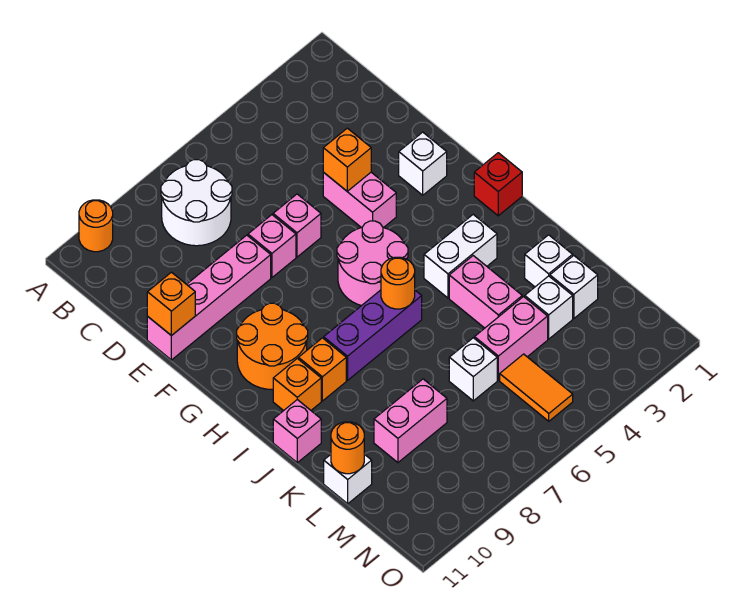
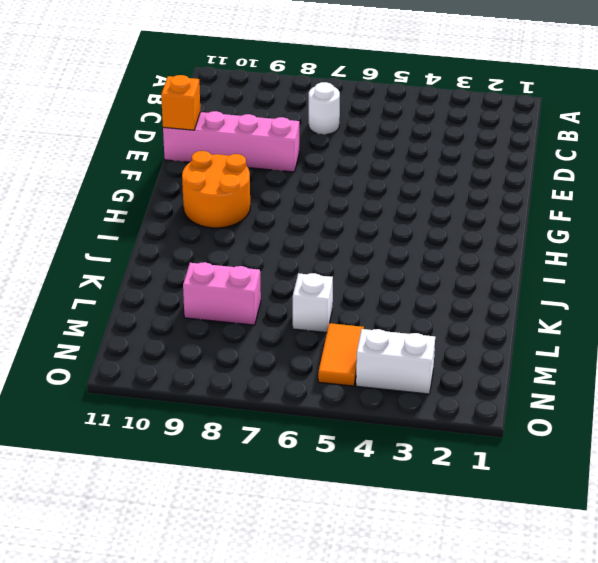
white round brick C7 level 1 -> white round brick B7:C8 level 1
white brick N3:N4 level 1 -> white brick I3:I4 level 1
none -> orange round brick A10 level 1
none -> pink brick E4:F4 level 1
none -> pink brick E6 level 1

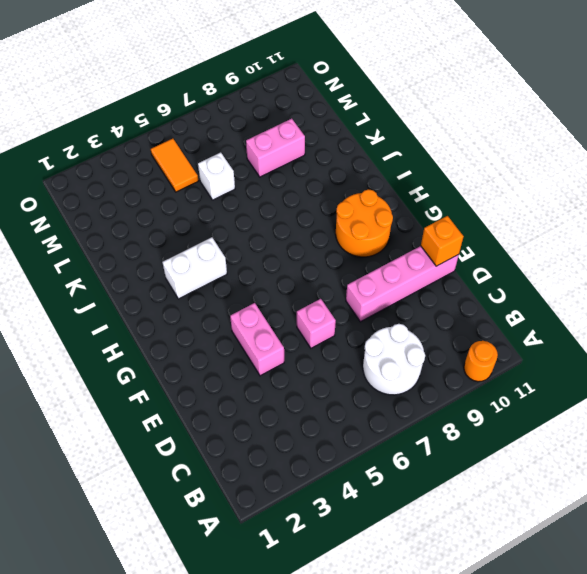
none -> pink brick E7 level 1
none -> white brick F2 level 1
none -> pink round brick G5:H6 level 1

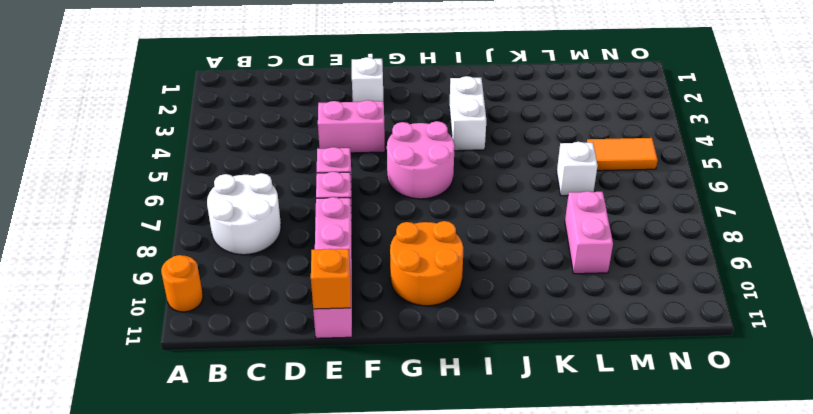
none -> red brick H1 level 1
none -> purple brick I6:I8 level 1
none -> orange brick I9 level 1

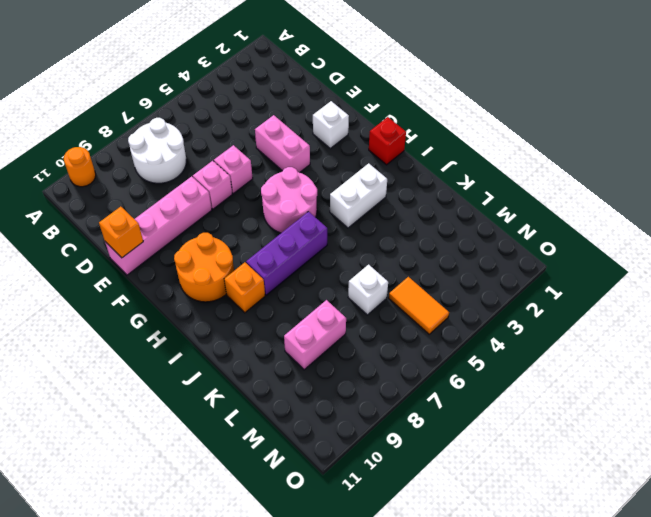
none -> orange brick I10 level 1
none -> pink brick J4:K4 level 1
none -> pink brick J11 level 1

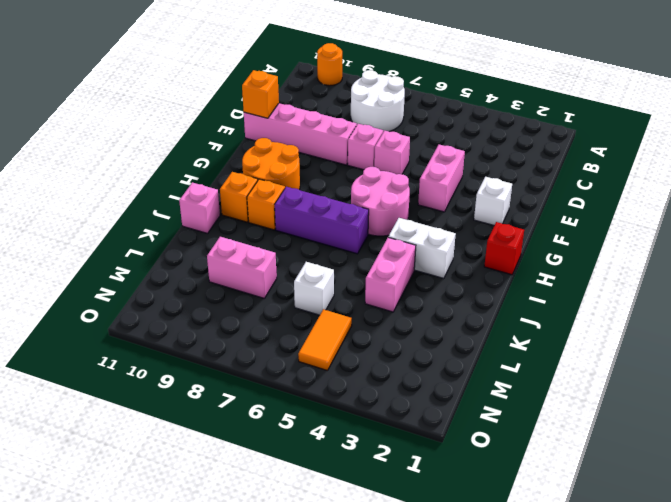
none -> white brick K2 level 1
none -> white brick L2 level 1
none -> white brick L3 level 1

